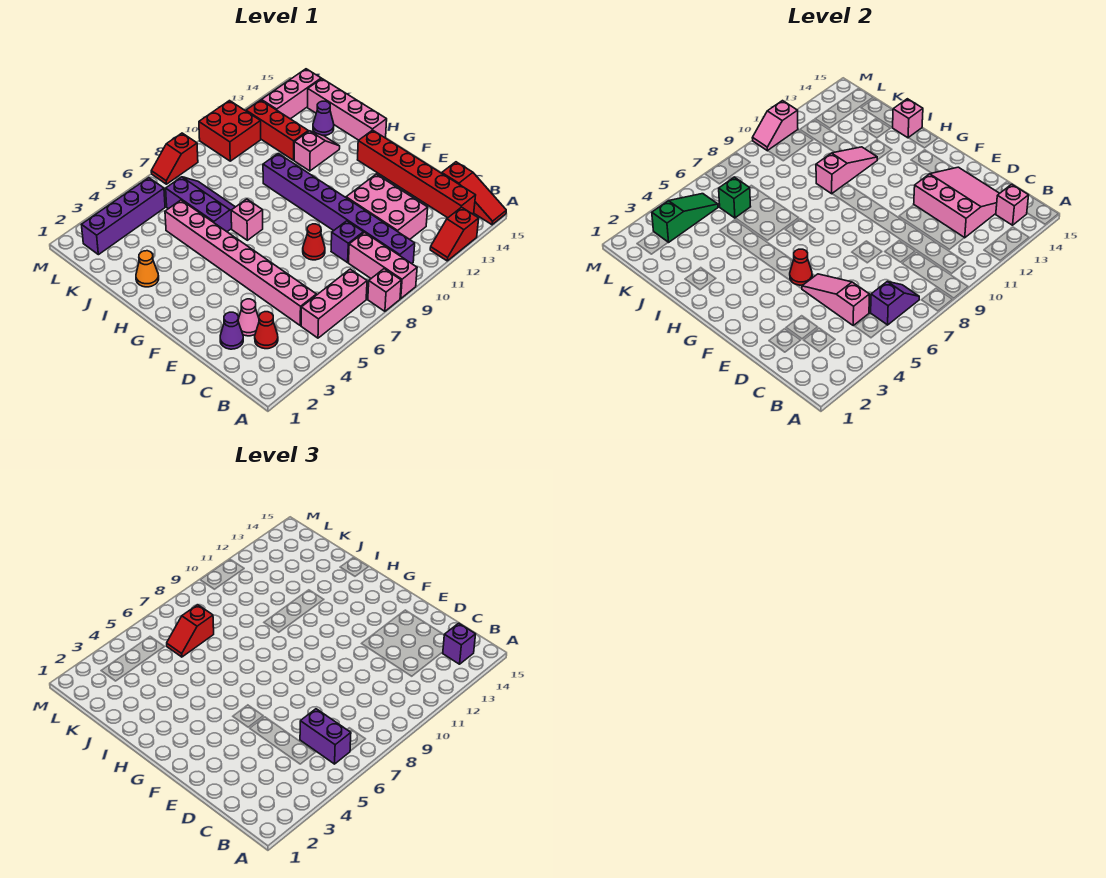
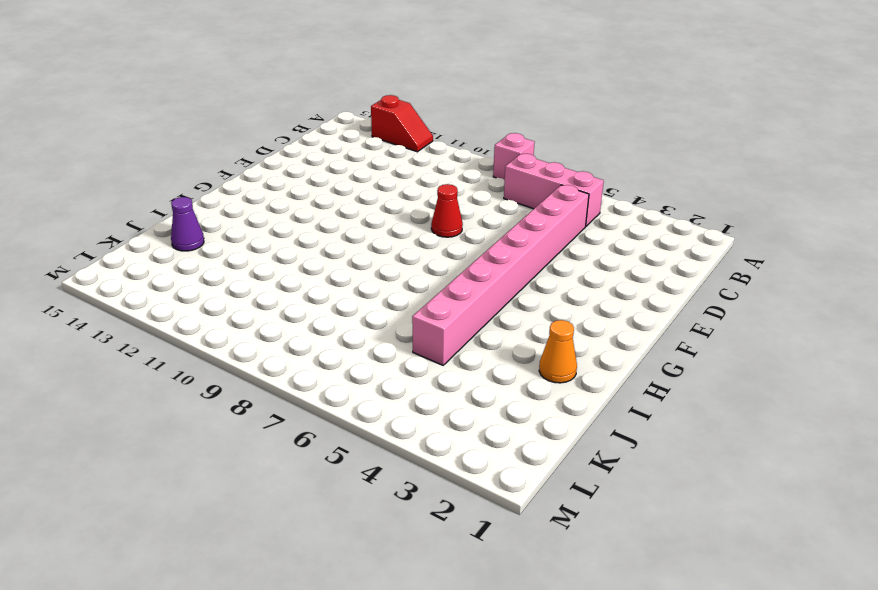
none -> pink brick A9:C9 level 1
none -> red slope A15:C15 level 1 top C
none -> purple brick B10:I10 level 1
none -> red brick B14:G14 level 1

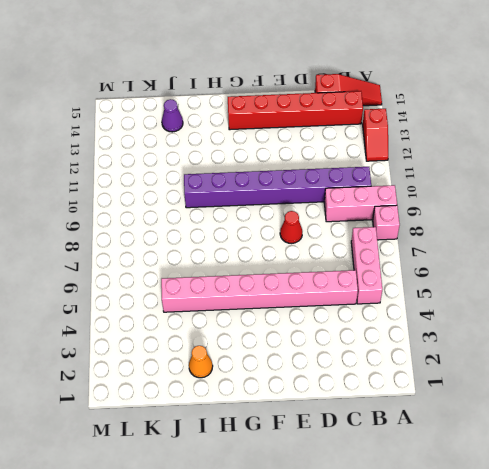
none -> red cone C3 level 1
none -> pink brick C11:E12 level 1
none -> purple cone D2 level 1
none -> pink cone D3 level 1

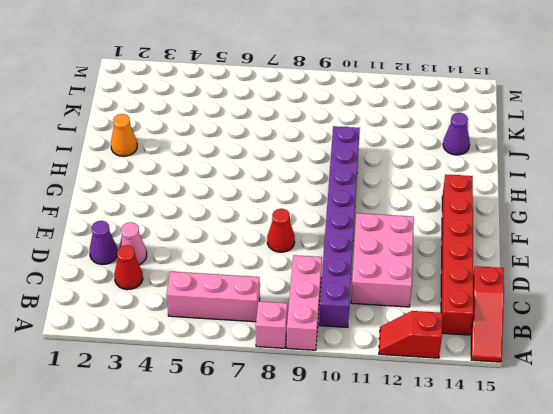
none -> pink brick C5:J5 level 1
none -> purple brick D9 level 1
none -> pink brick H7 level 1
none -> pink brick H15:K15 level 1

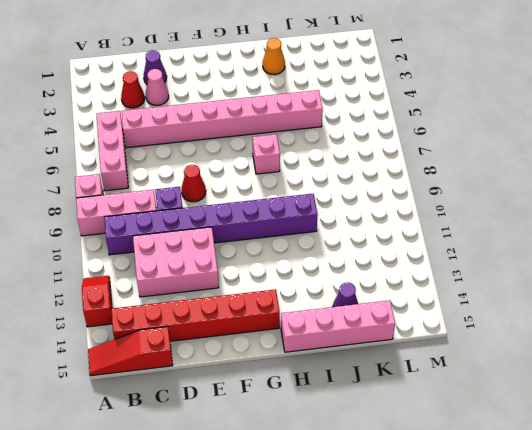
none -> purple slope I6:K7 level 1 top 6
none -> pink slope I12:I13 level 1 top 12
none -> red brick J12:L12 level 1
none -> purple brick L2:L5 level 1

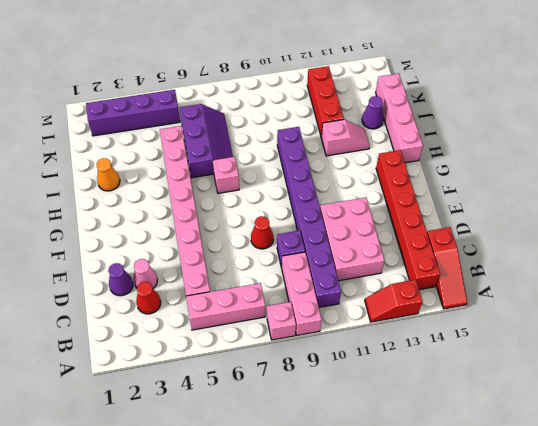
none -> red brick L10:M11 level 1
none -> pink brick L13:L15 level 1
none -> red slope M7:M8 level 1 top 8
none -> purple slope B6:B7 level 2 top 6

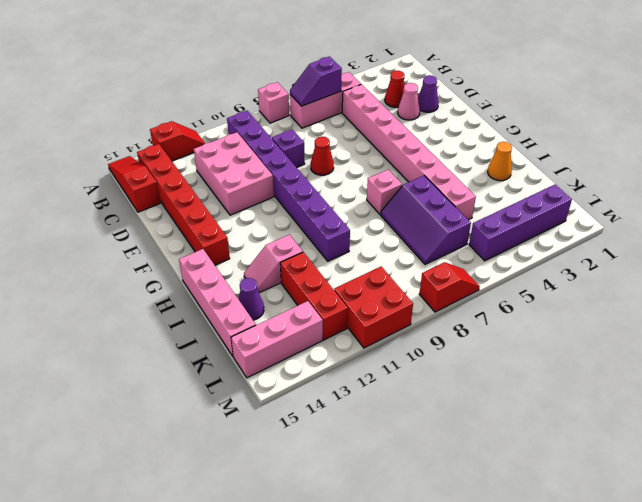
none -> pink brick A9:C9 level 1
none -> pink brick B14 level 2
none -> pink slope C5:E5 level 2 top C
none -> pink slope C12:E14 level 2 top 12

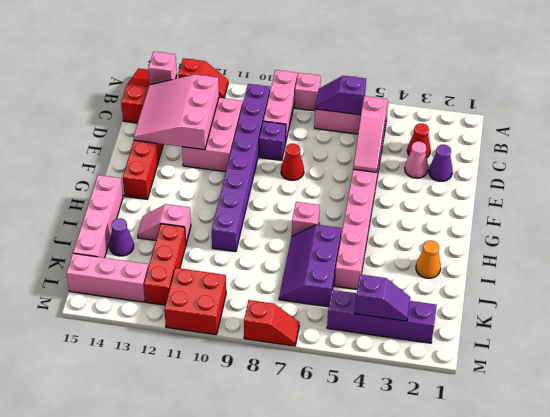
purple slope L3:L4 level 2 top 4 -> green slope L3:L5 level 2 top 3
none -> red cone F5 level 2
none -> pink slope I10:I12 level 2 top 10
none -> pink brick I15 level 2
none -> green brick K6 level 2

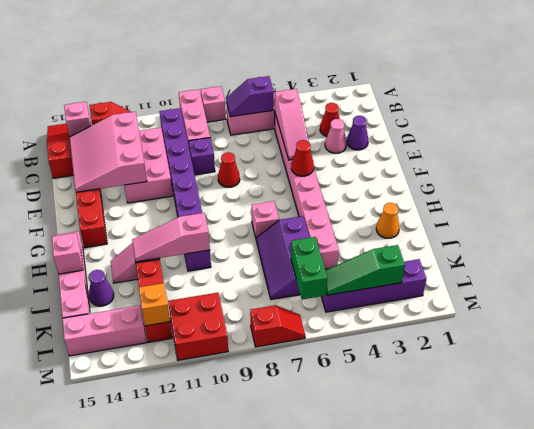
green brick K6:L6 level 2 -> green brick K6 level 2
orange brick L12 level 2 -> none
none -> pink slope M10:M11 level 2 top 11
none -> purple brick B6:C6 level 3
none -> purple brick B14 level 3
none -> red slope K6:K7 level 3 top 7

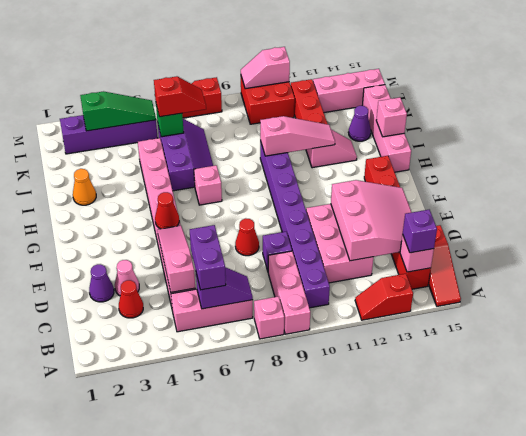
red slope K6:K7 level 3 top 6 -> red slope K6:K7 level 3 top 7

